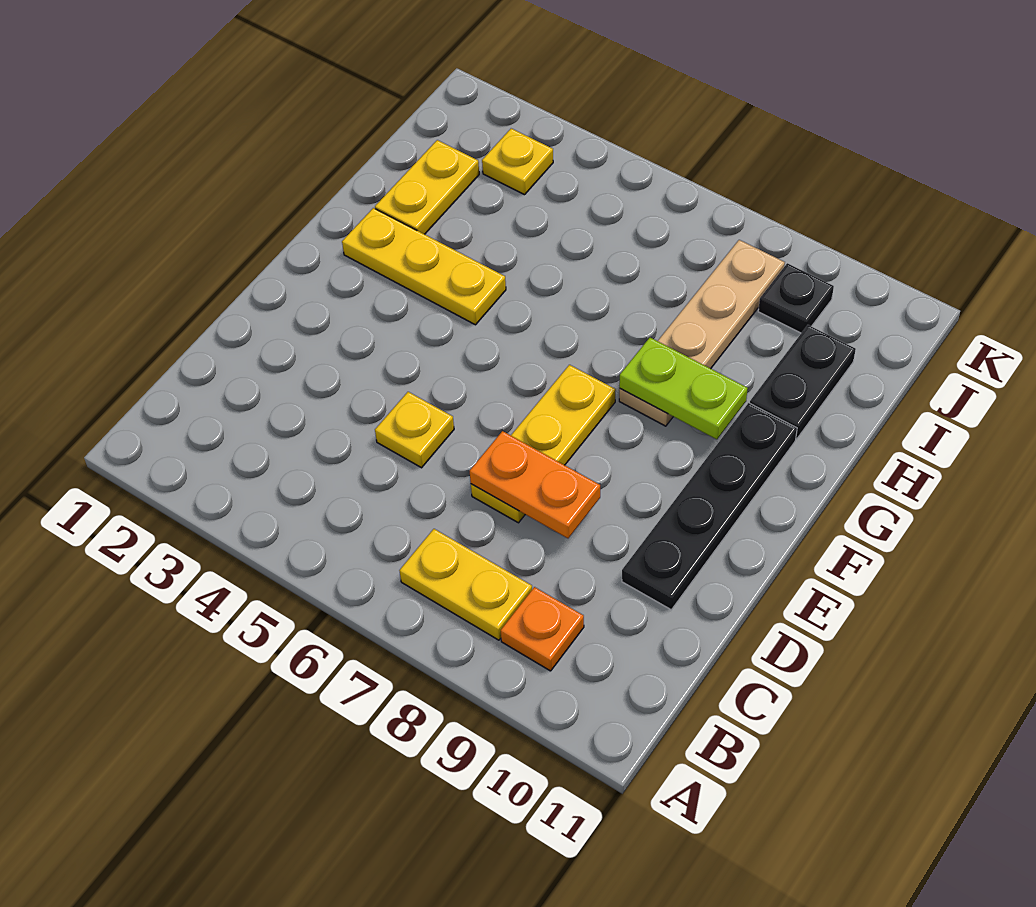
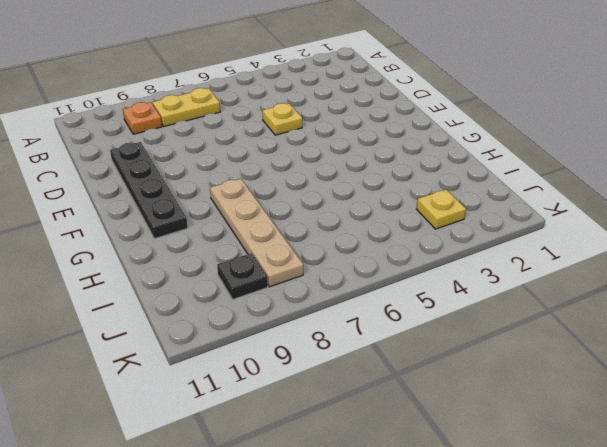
none -> yellow plate D7:F7 level 1
none -> yellow plate G2:G4 level 1
none -> yellow plate H2:I2 level 1

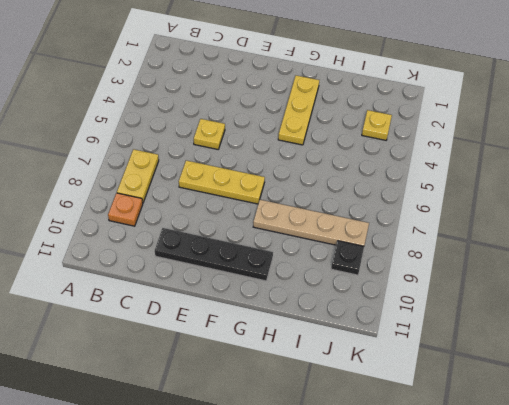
none -> yellow plate H2:I2 level 1
none -> black plate H10:I10 level 1
none -> orange plate D7:D8 level 2

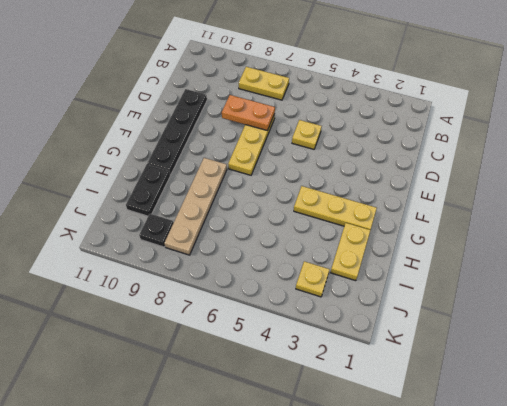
none -> orange plate B9 level 1
none -> lime plate G8:G9 level 2

